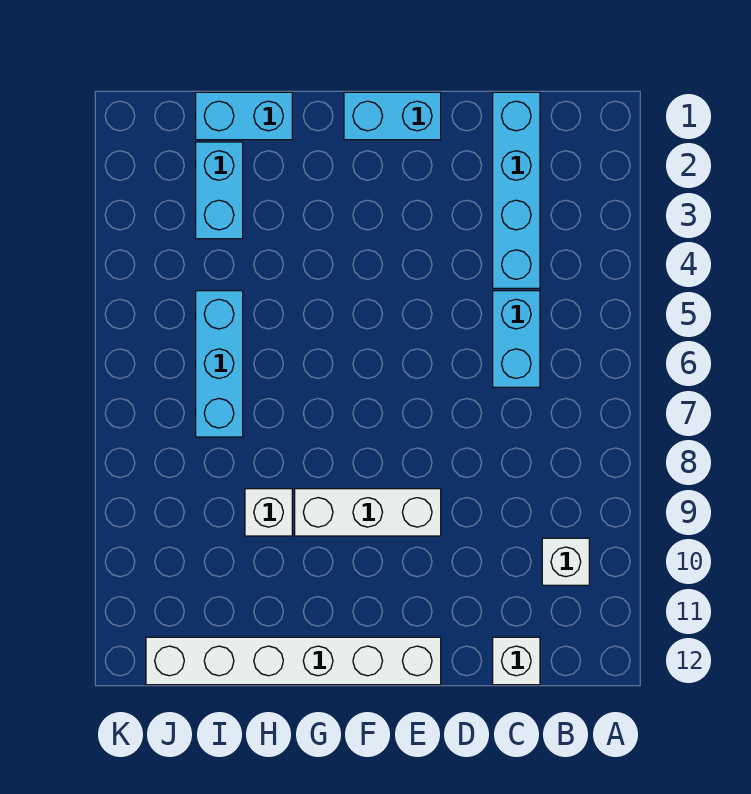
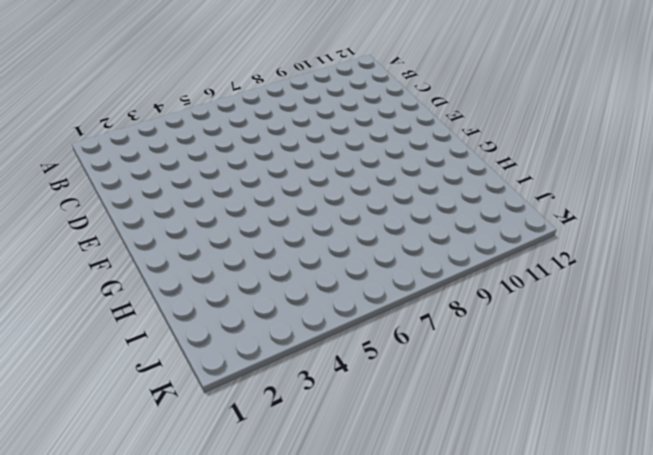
none -> white brick B10 level 1
none -> cyan brick C1:C4 level 1

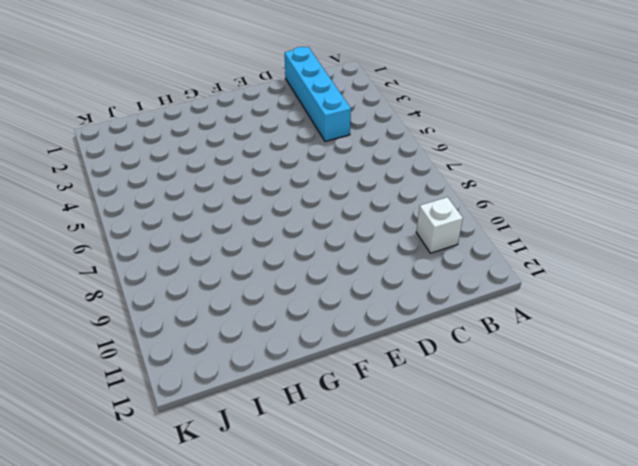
none -> cyan brick C5:C6 level 1
none -> white brick C12 level 1

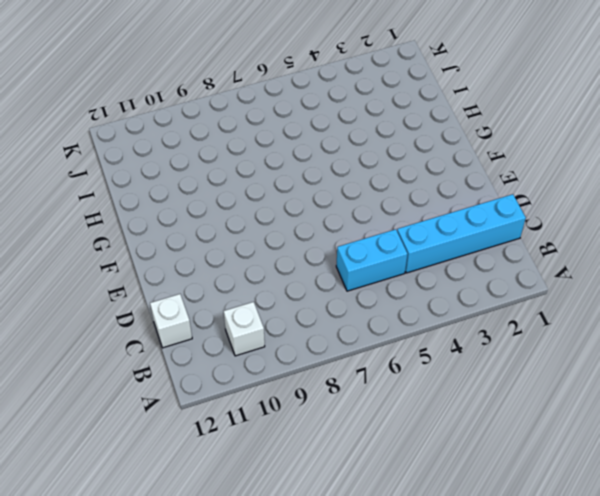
none -> cyan brick E1:F1 level 1
none -> white brick E9:G9 level 1

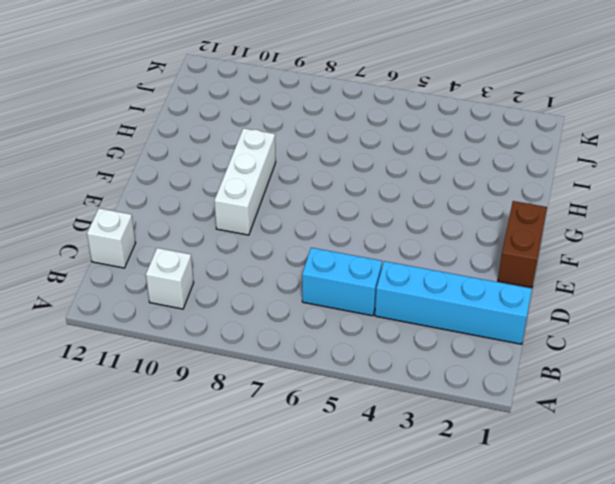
brown brick E1:F1 level 1 -> cyan brick E1:F1 level 1
none -> white brick E12:J12 level 1
none -> cyan brick H1:I1 level 1

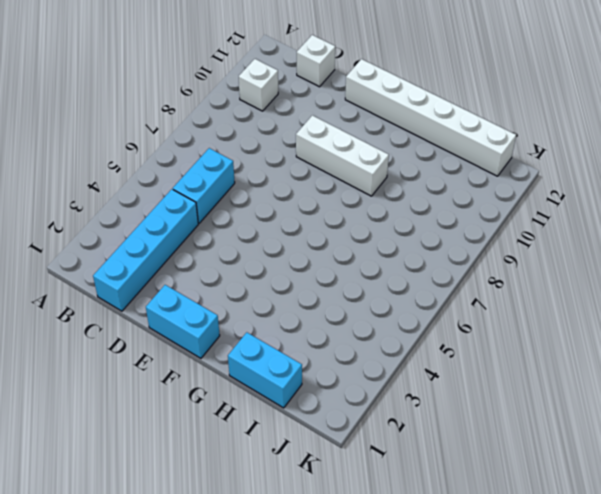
none -> white brick H9 level 1
none -> cyan brick I2:I3 level 1

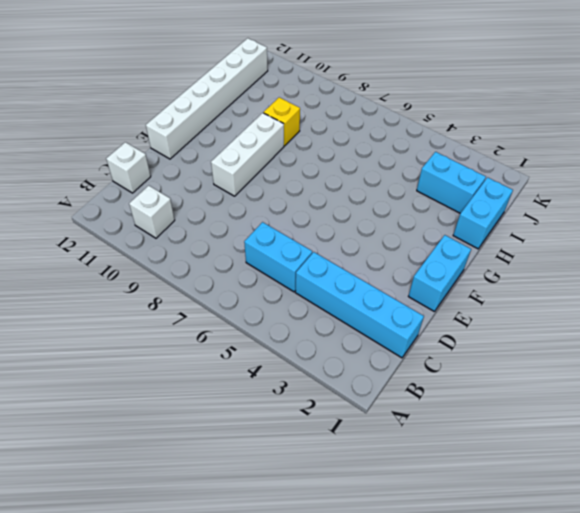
yellow brick H9 level 1 -> white brick H9 level 1
none -> cyan brick I5:I7 level 1

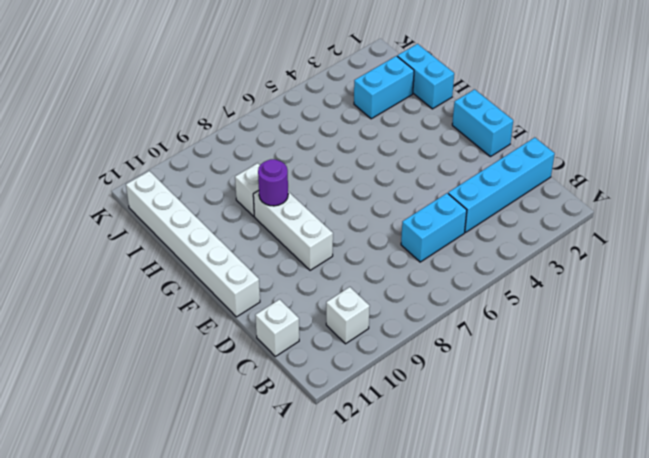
purple round brick G9 level 2 -> none
none -> cyan brick I5:I7 level 1

